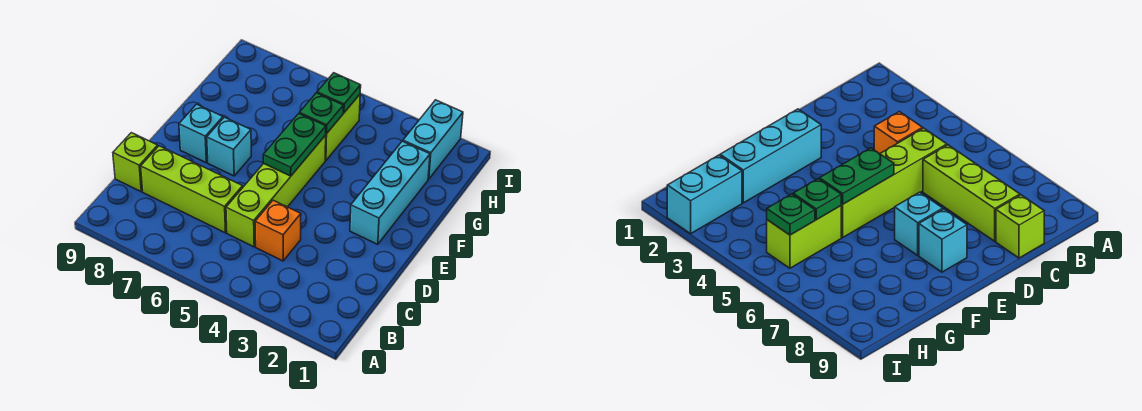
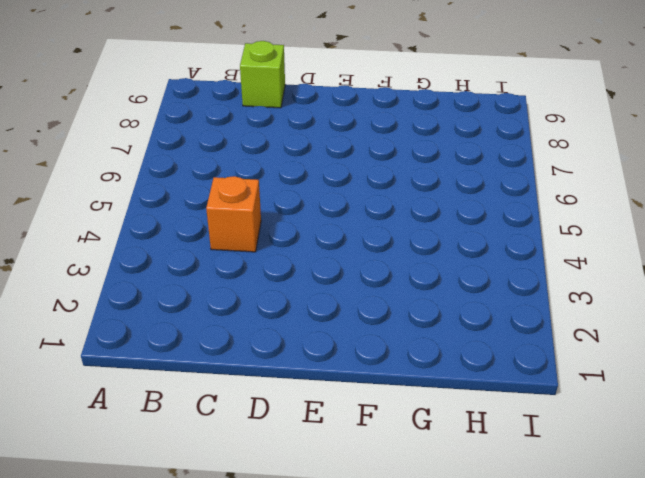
none -> lime brick C5:F5 level 1
none -> lime brick C6:C8 level 1
none -> cyan brick E2:G2 level 1

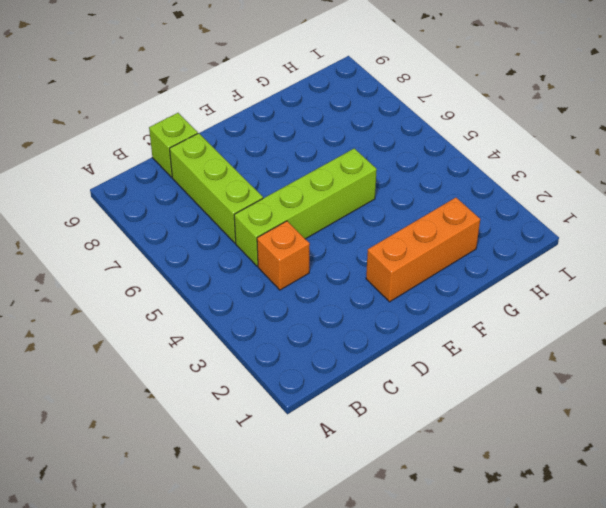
orange brick E2:G2 level 1 -> cyan brick E2:G2 level 1
none -> cyan brick E7 level 1
none -> cyan brick E8 level 1
none -> lime brick G5:H5 level 1

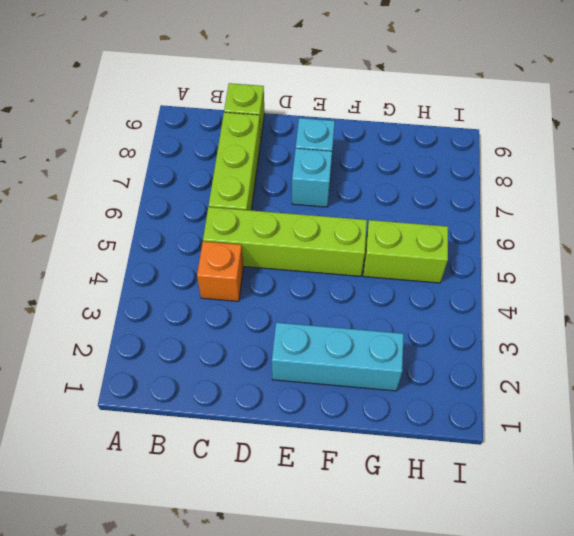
none -> cyan brick H2:I2 level 1
none -> green plate E5:F5 level 2
none -> green plate G5 level 2

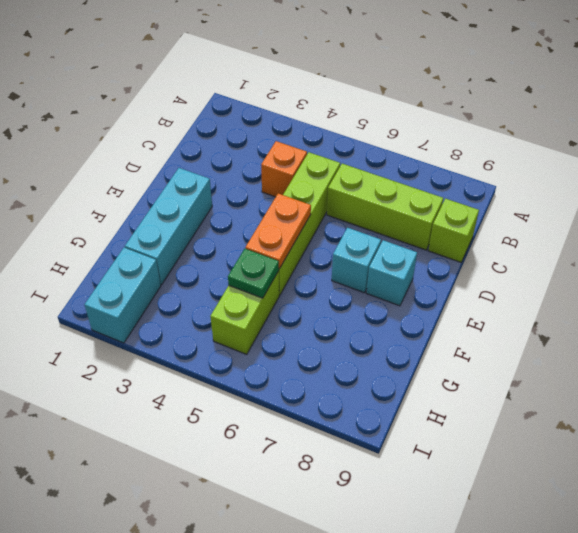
orange plate E5:F5 level 2 -> green plate E5:F5 level 2
none -> green plate H5 level 2

